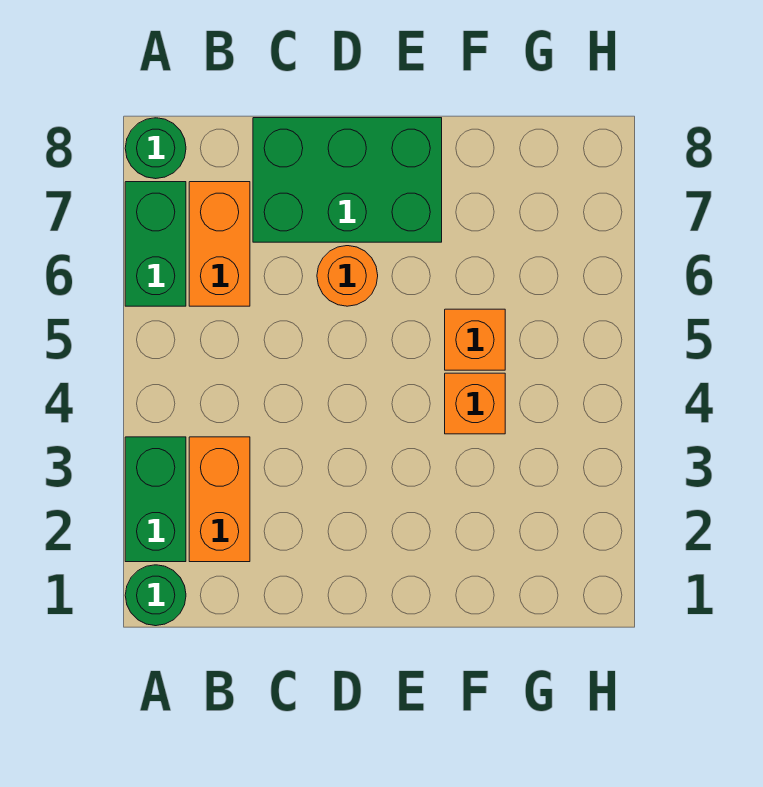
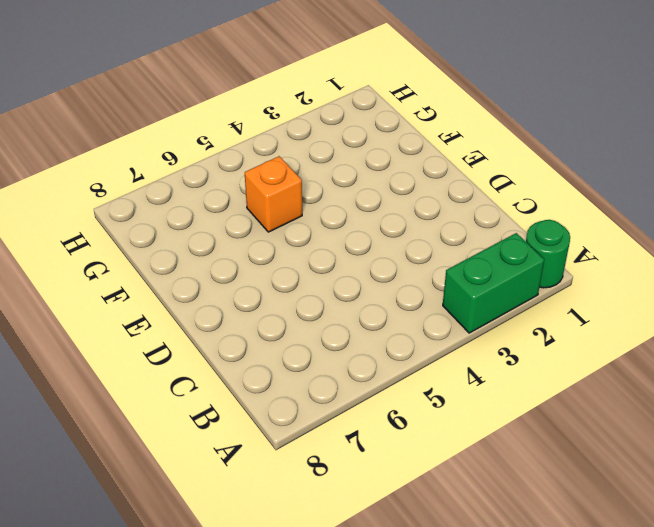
none -> green brick A6:A7 level 1
none -> green round brick A8 level 1

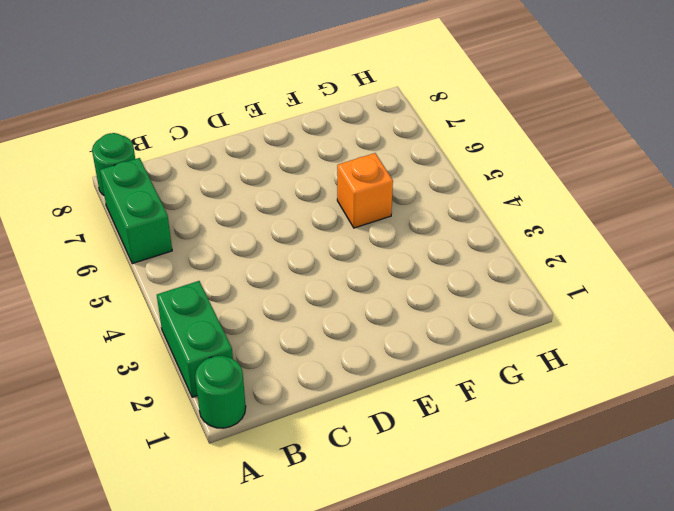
none -> orange brick B2:B3 level 1
none -> orange brick B6:B7 level 1

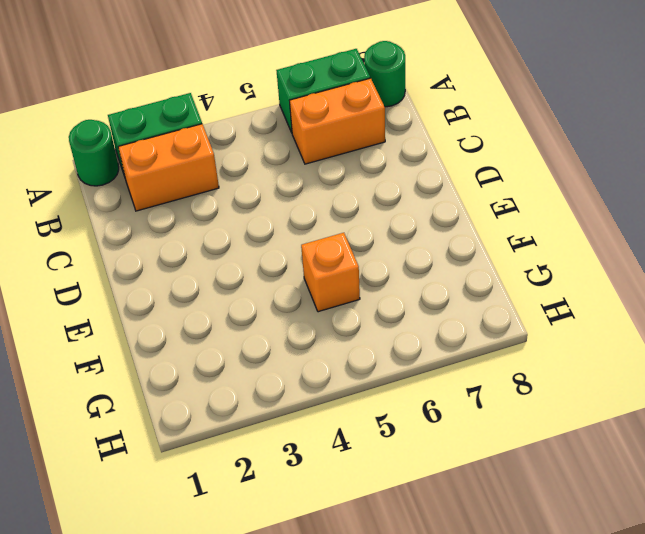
none -> green brick C7:E8 level 1
none -> orange round brick D6 level 1

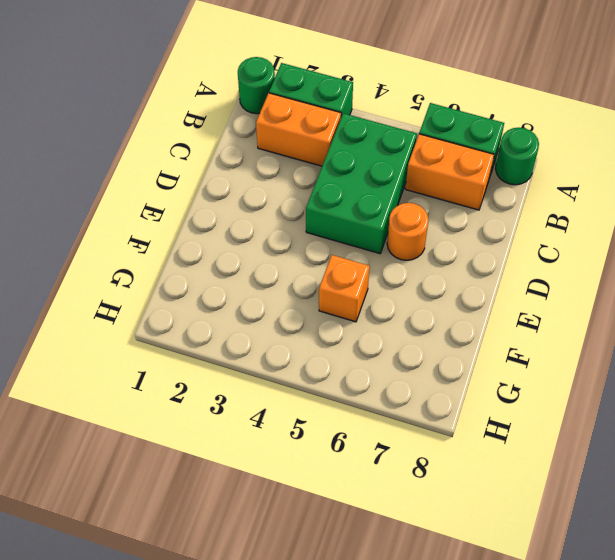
green brick B4:D5 level 1 -> green brick C7:E8 level 1
none -> orange brick F4 level 1

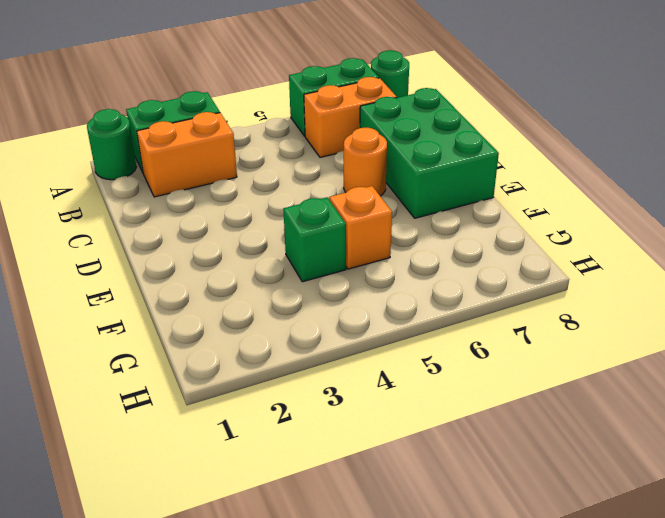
green brick F4 level 1 -> orange brick F4 level 1

